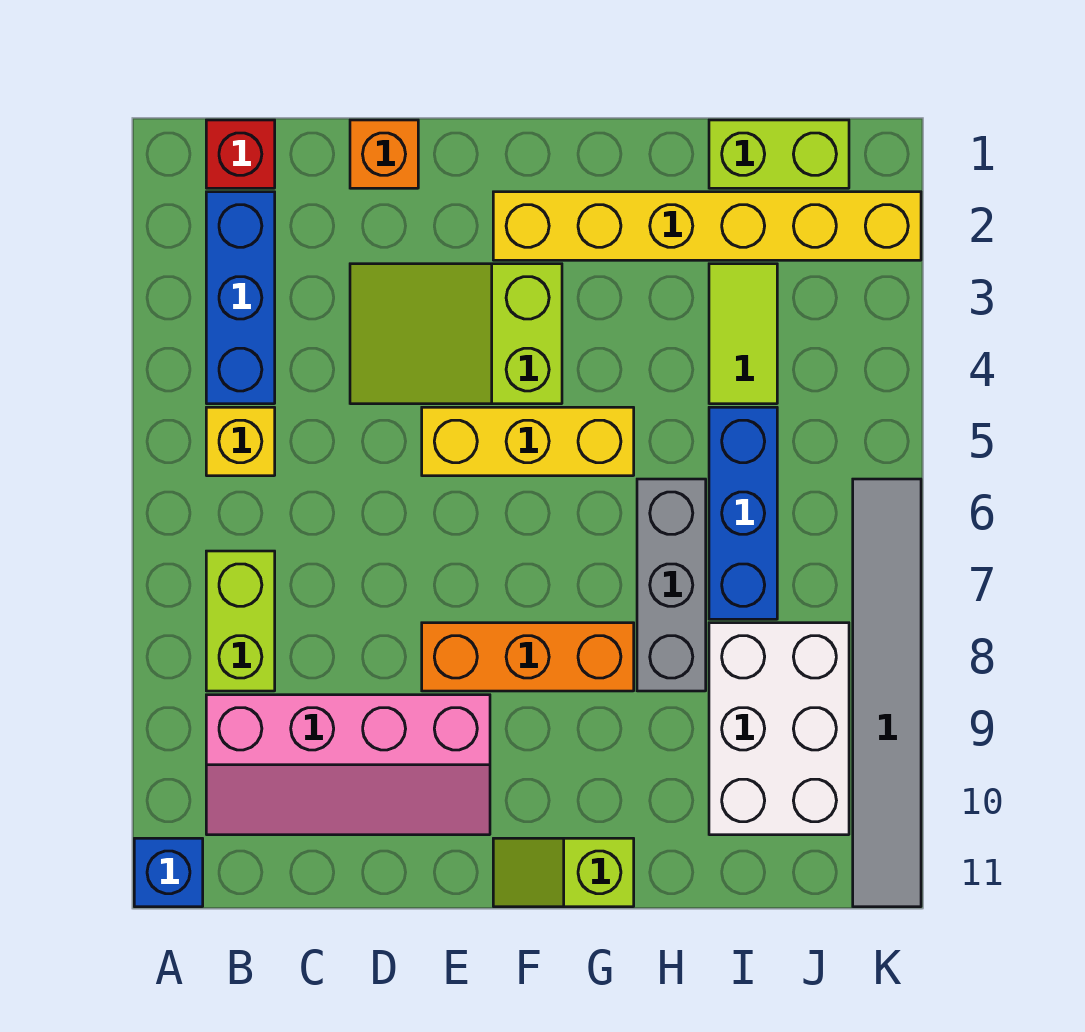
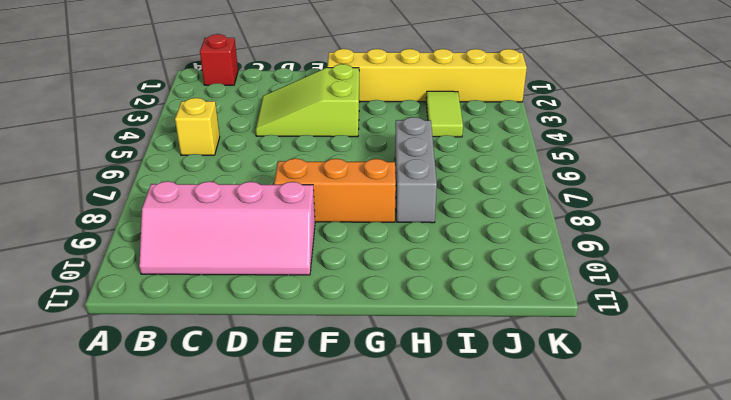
none -> blue brick A11 level 1
none -> blue brick B2:B4 level 1
none -> lime brick B7:B8 level 1

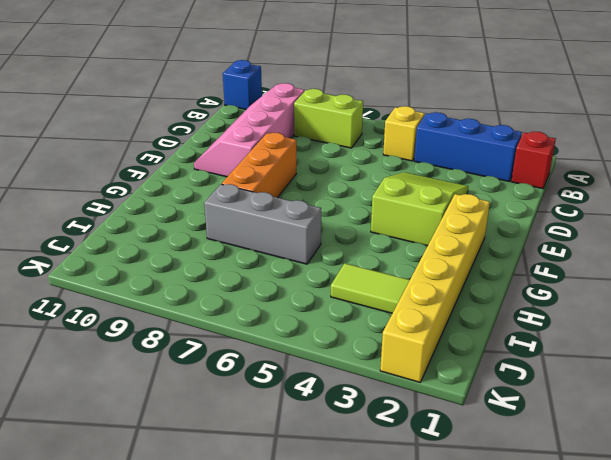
none -> orange brick D1 level 1
none -> yellow brick E5:G5 level 1
none -> lime slope F11:G11 level 1 top G

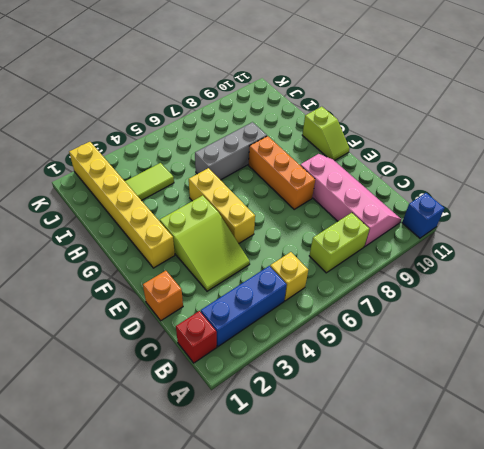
none -> lime brick I1:J1 level 1
none -> blue brick I5:I7 level 1
none -> white brick I8:J10 level 1

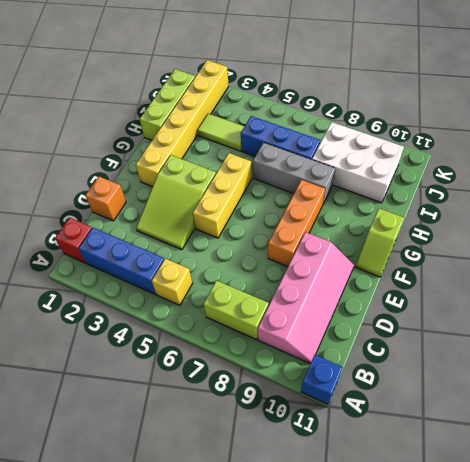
lime brick H1:J1 level 1 -> lime brick I1:J1 level 1
none -> grey tile K6:K11 level 1

